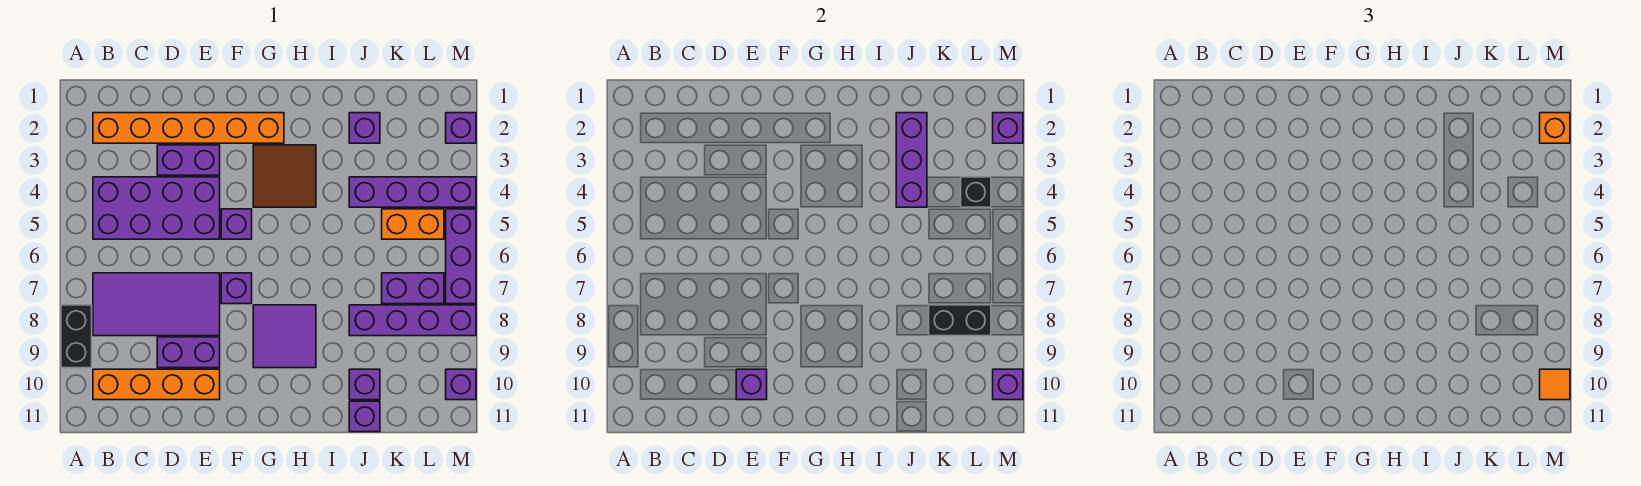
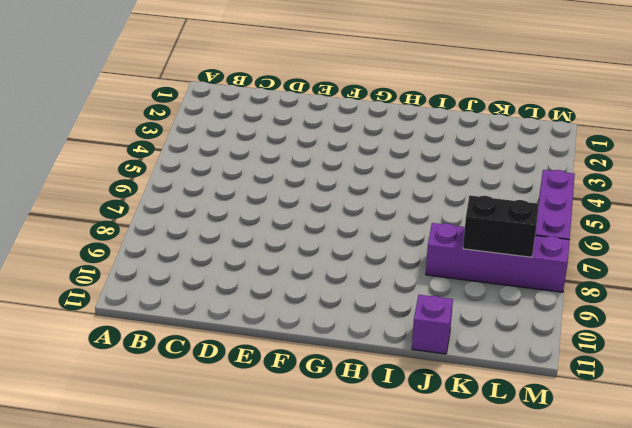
none -> black brick A8:A9 level 1
none -> orange brick B2:G2 level 1
none -> purple brick B4:E5 level 1

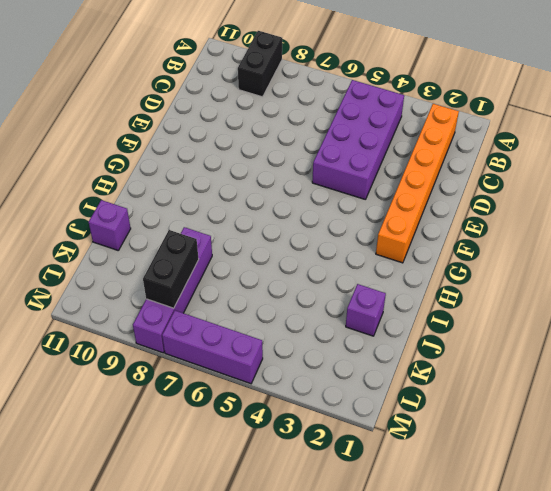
black brick A9:B9 level 1 -> black brick A8:A9 level 1
none -> purple tile B7:E8 level 1
none -> orange brick B10:E10 level 1
none -> purple brick D3:E3 level 1

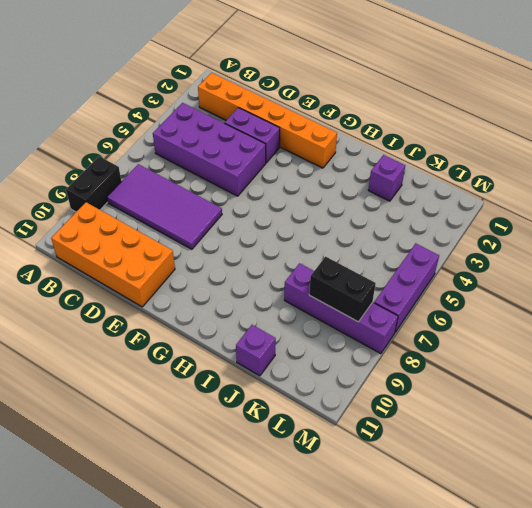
orange brick B10:E11 level 1 -> orange brick B10:E10 level 1
none -> purple brick D9:E9 level 1
none -> purple brick F5 level 1
none -> purple brick F7 level 1

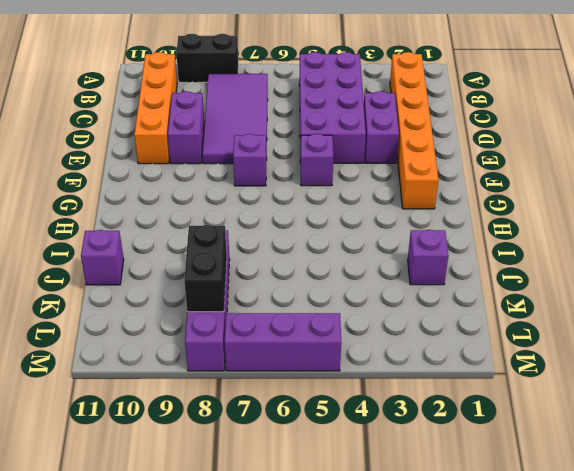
none -> brown tile G3:H4 level 1
none -> purple tile G8:H9 level 1
none -> purple brick J4:M4 level 1

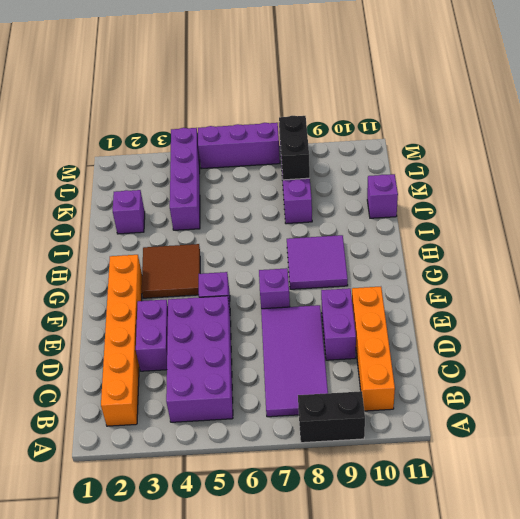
none -> purple brick J10 level 1
none -> orange brick K5:L5 level 1
none -> purple brick K7:L7 level 1

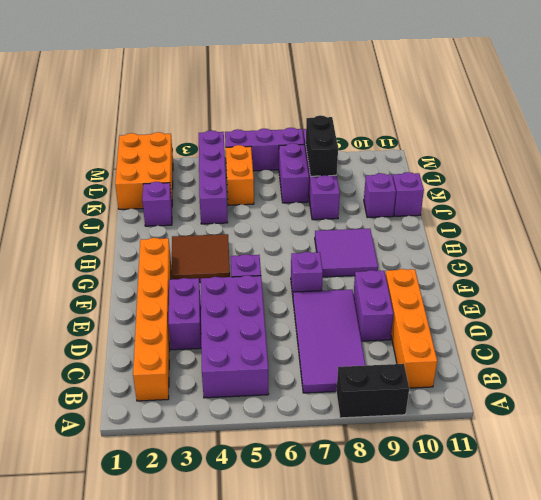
orange brick K1:M2 level 1 -> purple brick M2 level 1
none -> purple brick M10 level 1
none -> purple brick E10 level 2
none -> purple brick J2:J4 level 2

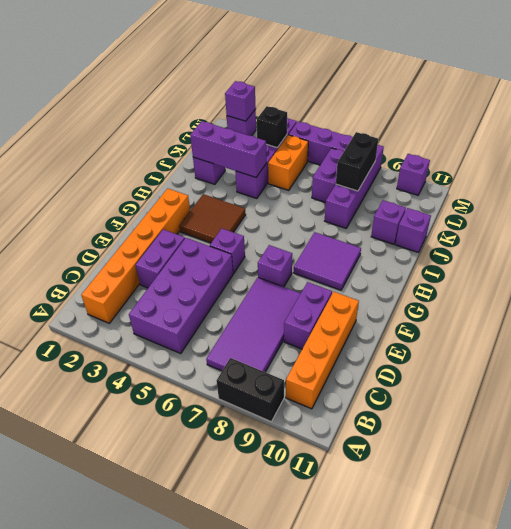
none -> purple brick E10 level 2
none -> purple brick M10 level 2
none -> orange brick M2 level 3

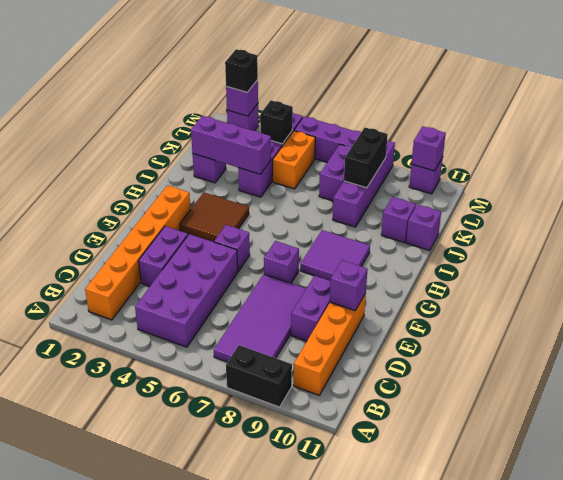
black brick M2 level 3 -> orange brick M2 level 3
none -> orange tile M10 level 3

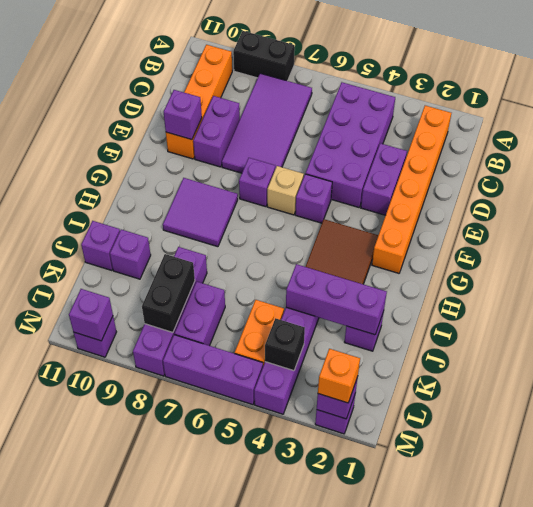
tan brick F6 level 1 -> none
none -> orange tile M10 level 3

